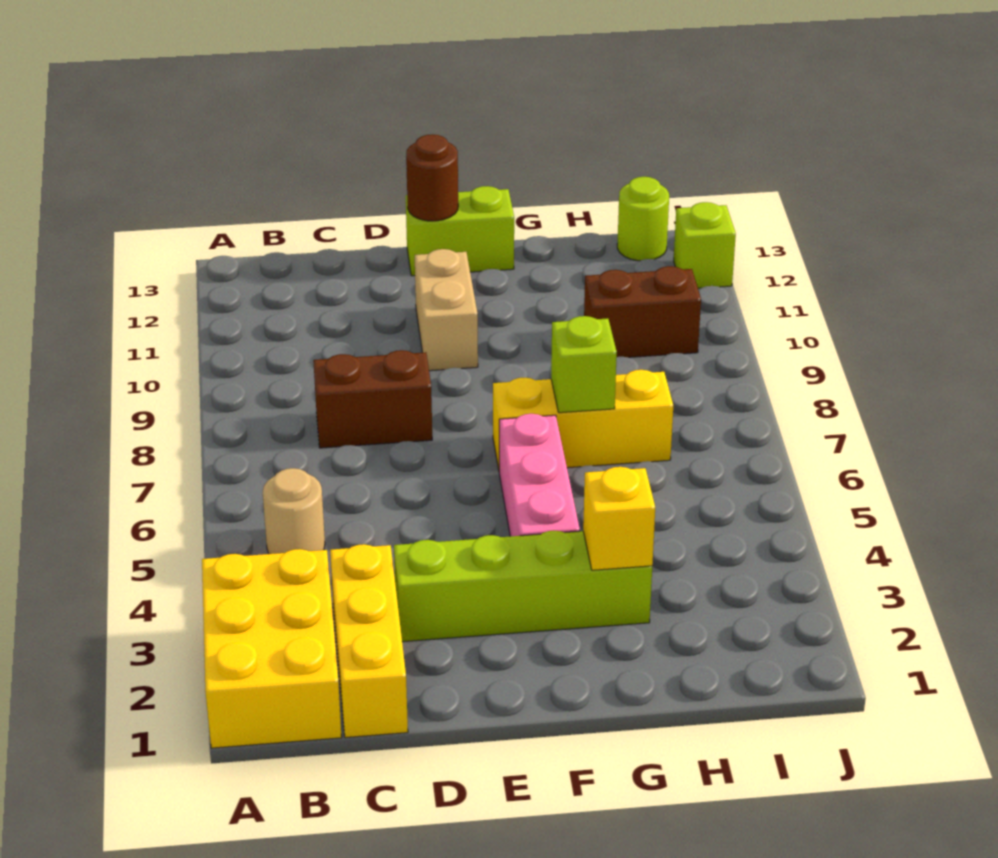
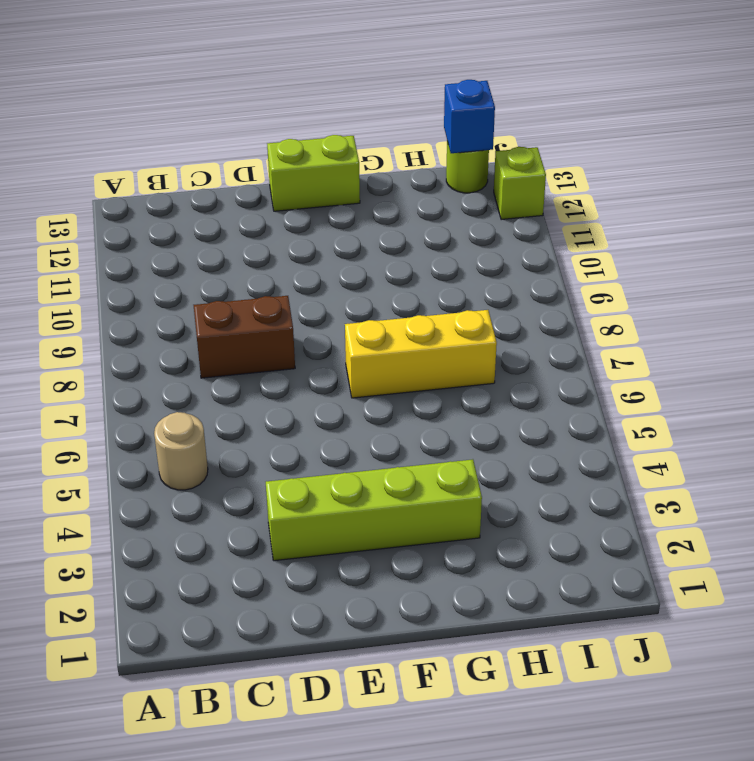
blue brick I13 level 2 -> none
none -> yellow brick A1:B3 level 1
none -> yellow brick C1:C3 level 1
none -> tan brick E10:E11 level 1

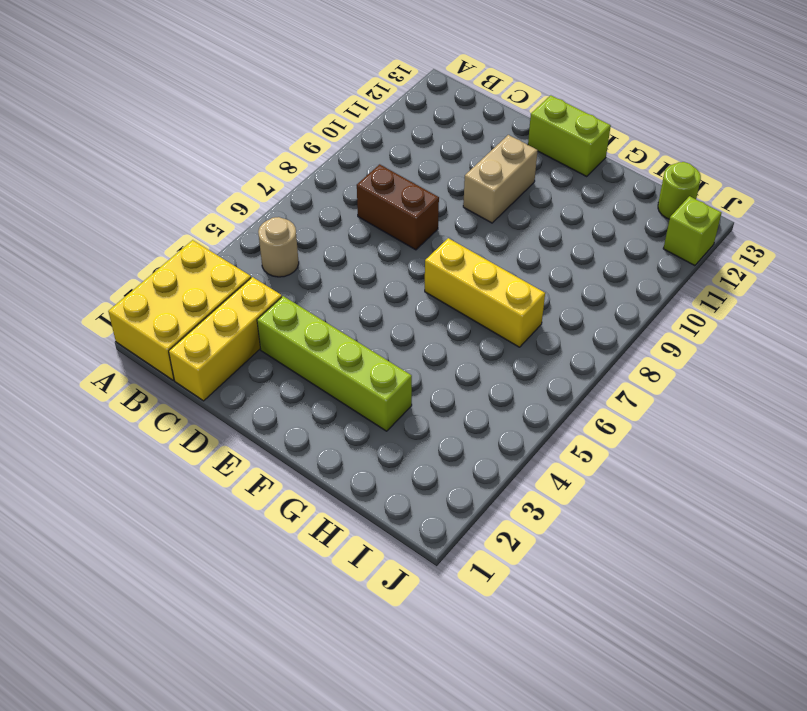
none -> pink brick F4:F6 level 1
none -> brown brick H10:I10 level 1
none -> brown round brick E13 level 2

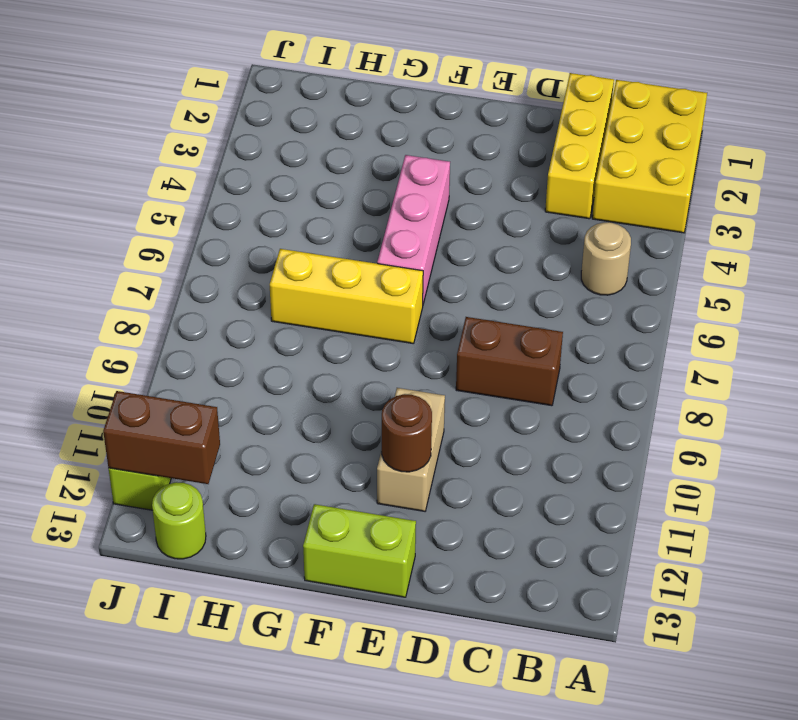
brown round brick E11 level 2 -> brown round brick E13 level 2
brown brick I12:J12 level 2 -> brown brick H10:I10 level 1
none -> lime brick D3:G3 level 1
none -> yellow brick G3 level 2
none -> lime brick G7 level 2

